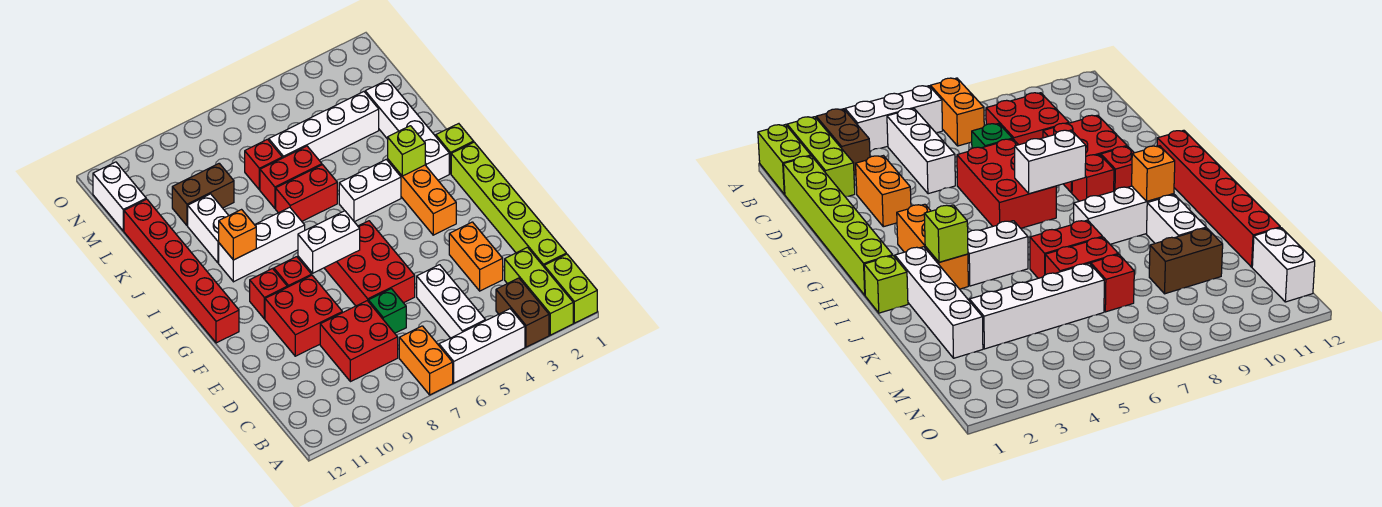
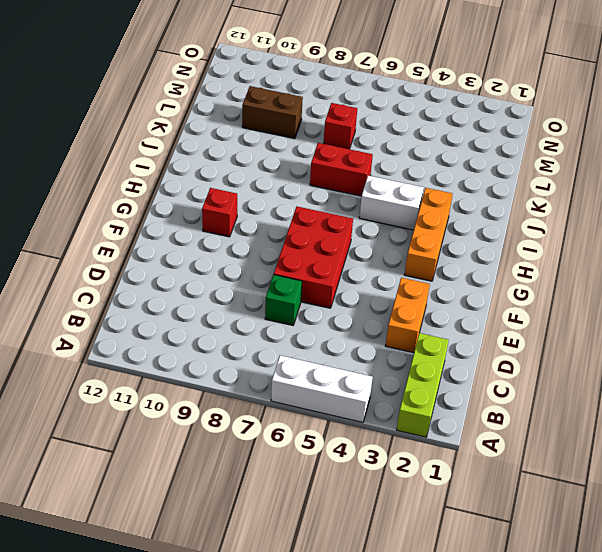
none -> lime brick A1:B1 level 1
none -> brown brick A3:B3 level 1
none -> orange brick A7:B7 level 1
none -> white brick B5:D5 level 1

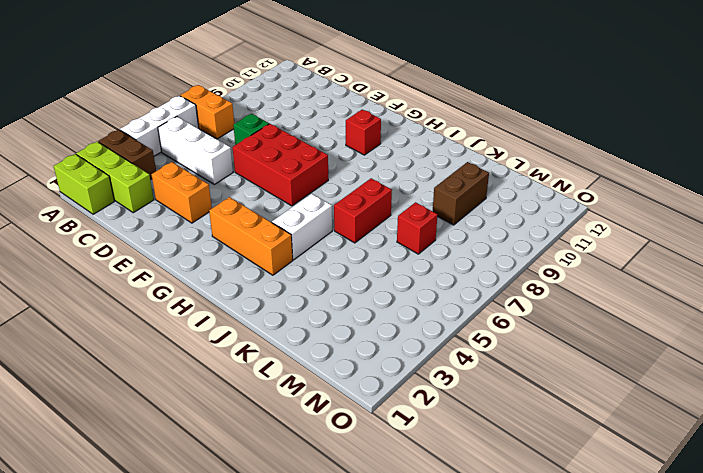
none -> lime brick C1:H1 level 1
none -> red brick C8:D9 level 1
none -> red brick E9:F10 level 1
none -> red brick G9 level 1

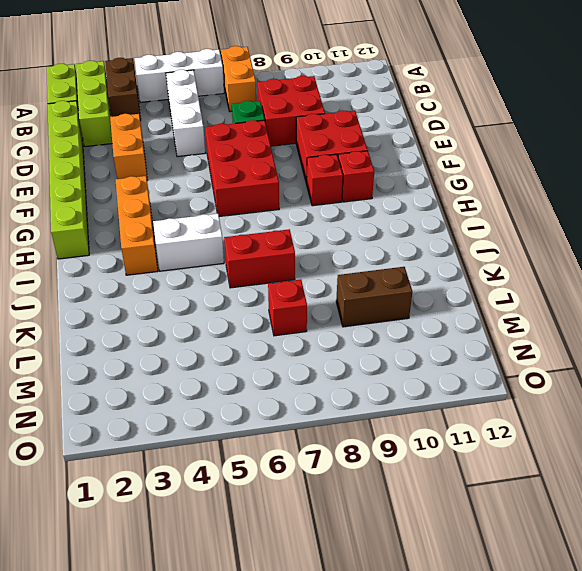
none -> red brick G12:L12 level 1
none -> lime brick I1 level 1
none -> white brick I2:L2 level 1
none -> white brick I8:I10 level 1

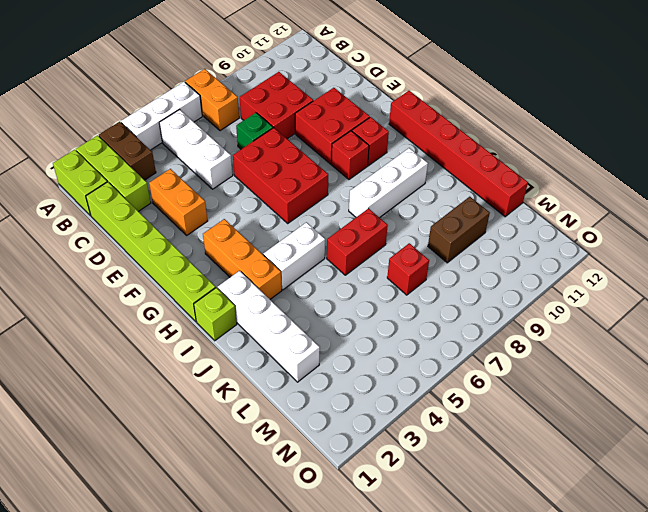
none -> white brick J10:K10 level 1
none -> red brick K6:K7 level 1
none -> white brick L3:L6 level 1
none -> white brick M12:N12 level 1

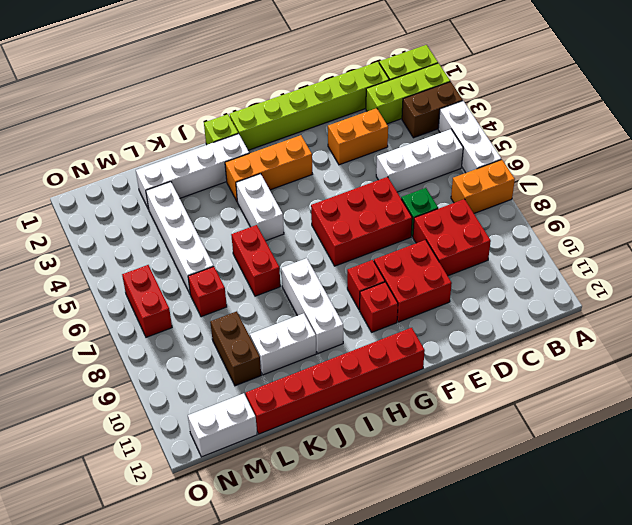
red brick N6:N7 level 1 -> red brick K6:K7 level 1
none -> white brick G7:G8 level 2
none -> lime brick I3 level 2
none -> orange brick I10 level 2

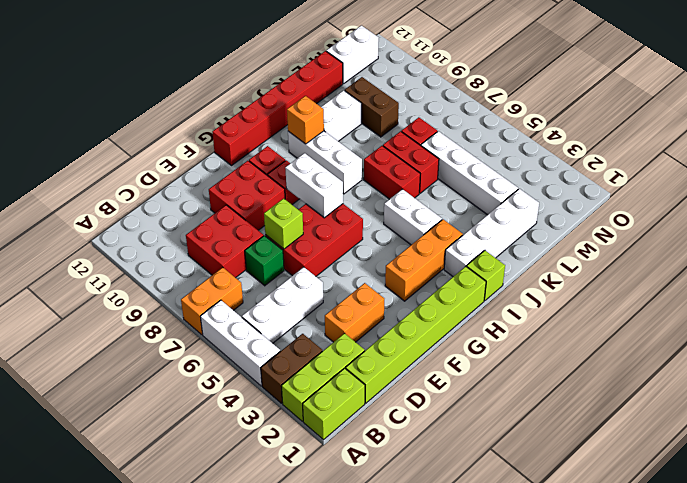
lime brick E7 level 2 -> lime brick I3 level 2

